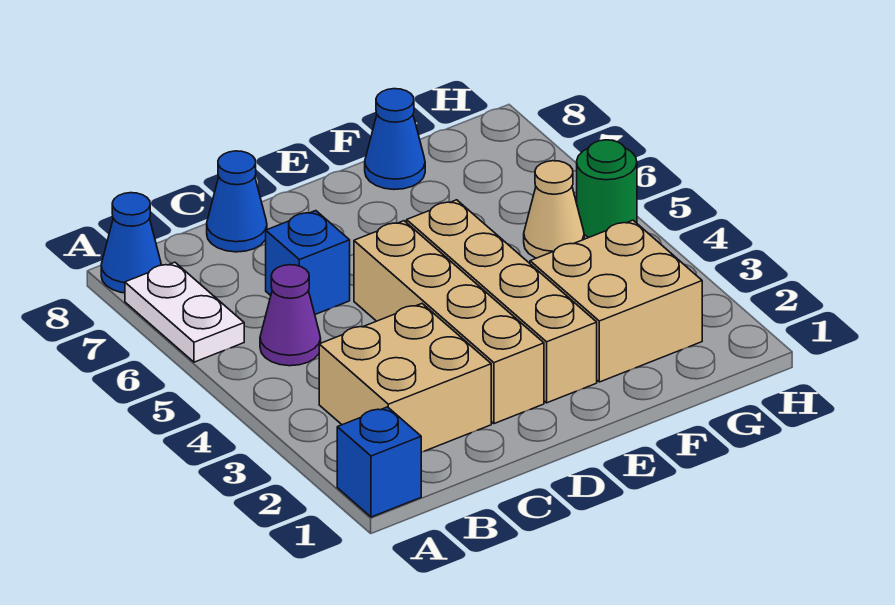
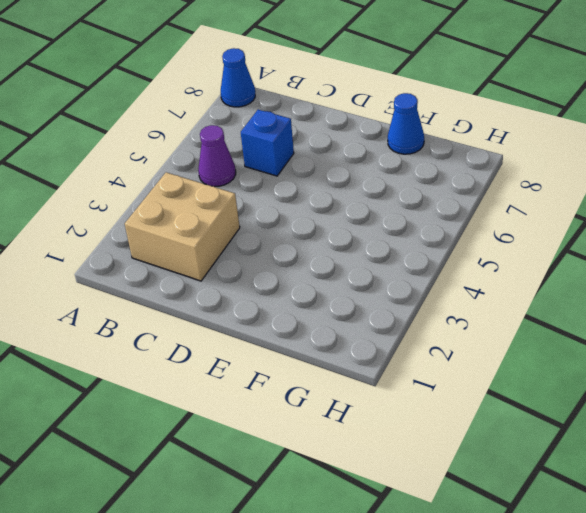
none -> blue brick A1 level 1
none -> white plate A6:A7 level 1
none -> blue cone C8 level 1

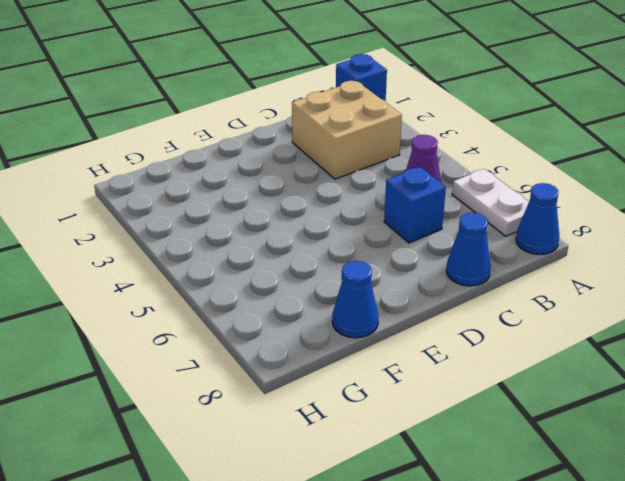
none -> tan brick D2:D5 level 1
none -> tan brick E2:E5 level 1
none -> tan brick F2:G3 level 1

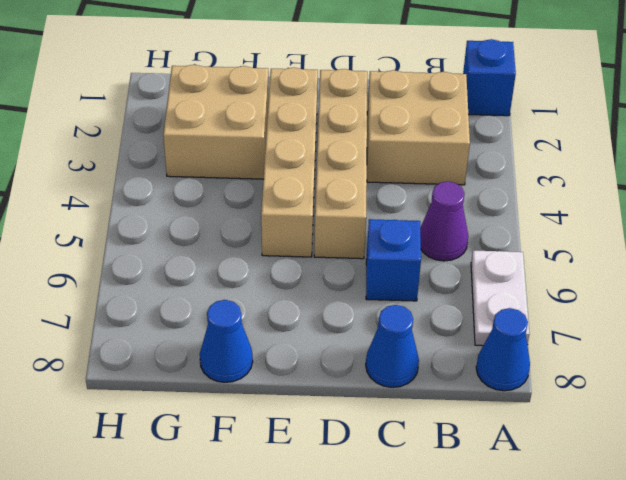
none -> tan cone G5 level 1
none -> green round brick H5 level 1

